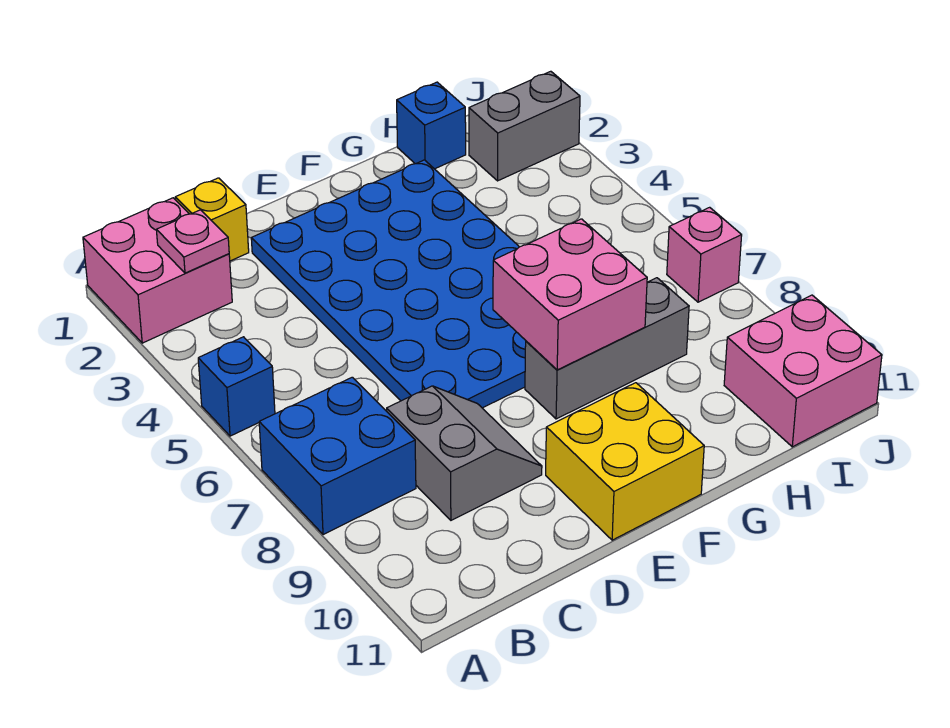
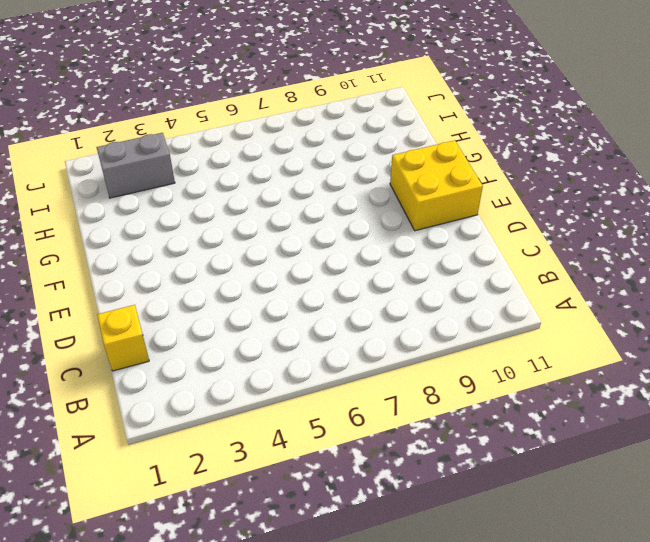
grey brick I2:I3 level 1 -> grey brick I2:J2 level 1
none -> pink brick A1:B2 level 1
none -> blue brick A5 level 1
none -> blue brick A7:B8 level 1

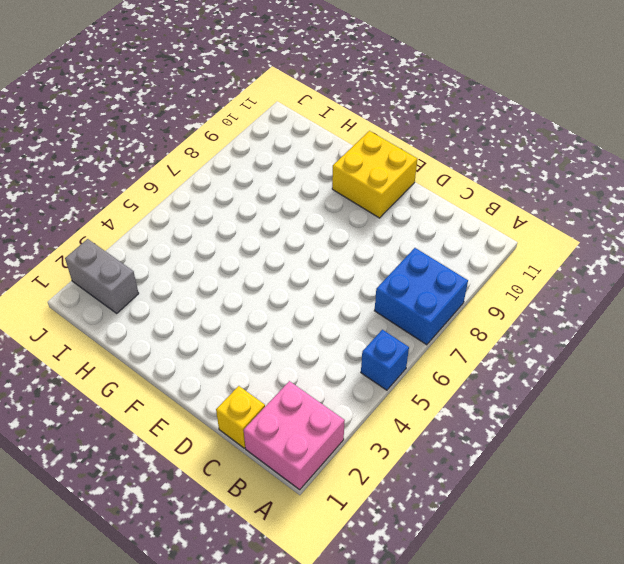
none -> grey slope C8:D9 level 1 top C
none -> blue plate D2:G7 level 1
none -> grey brick F8:H8 level 1

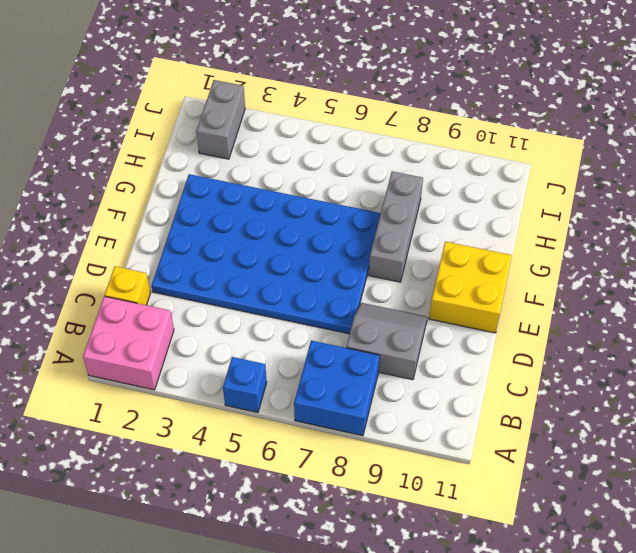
none -> blue brick H1 level 1
none -> pink brick I10:J11 level 1
none -> pink brick J7 level 1

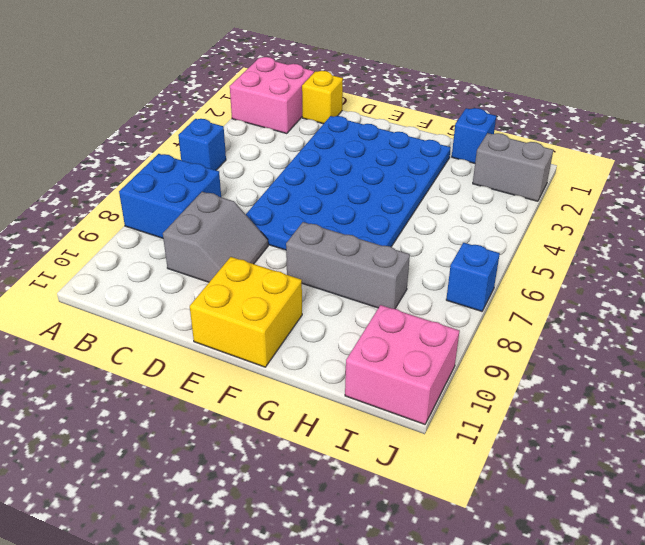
blue brick J7 level 1 -> pink brick J7 level 1
none -> pink plate B2 level 2
none -> pink brick F7:G8 level 2

